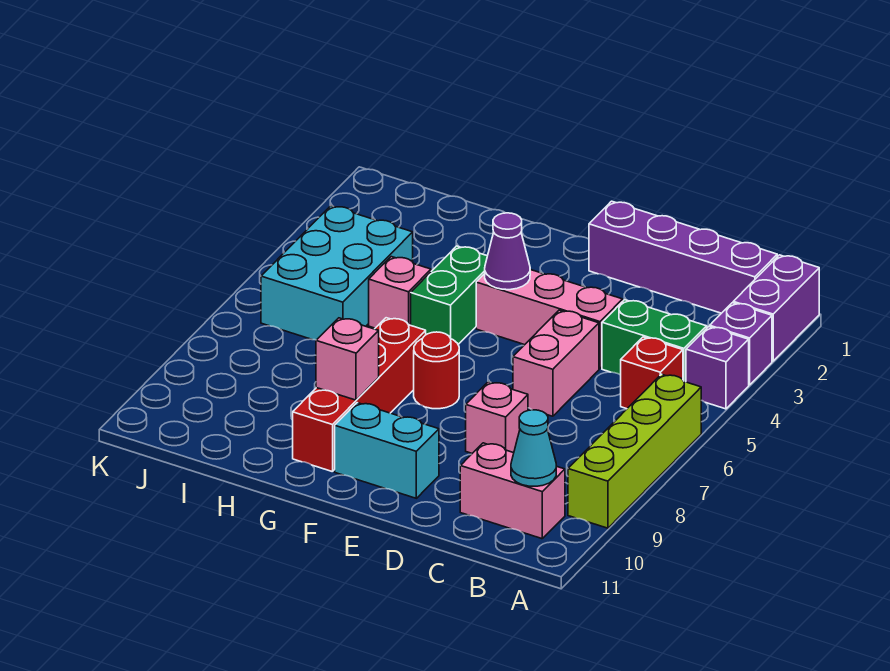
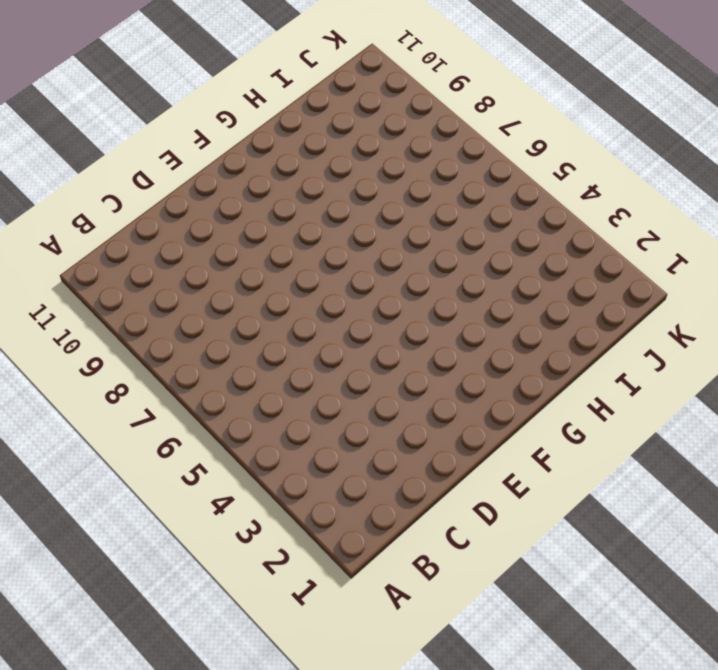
none -> purple brick A1:A2 level 1
none -> purple brick A3 level 1
none -> purple brick A4 level 1

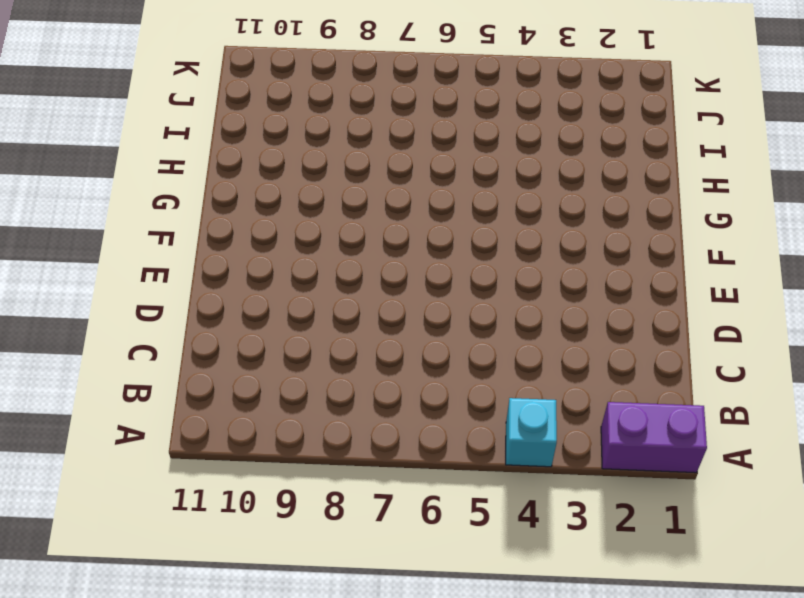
cyan brick A4 level 1 -> purple brick A4 level 1
none -> purple brick A3 level 1
none -> lime brick A6:A9 level 1
none -> purple brick B1:E1 level 1

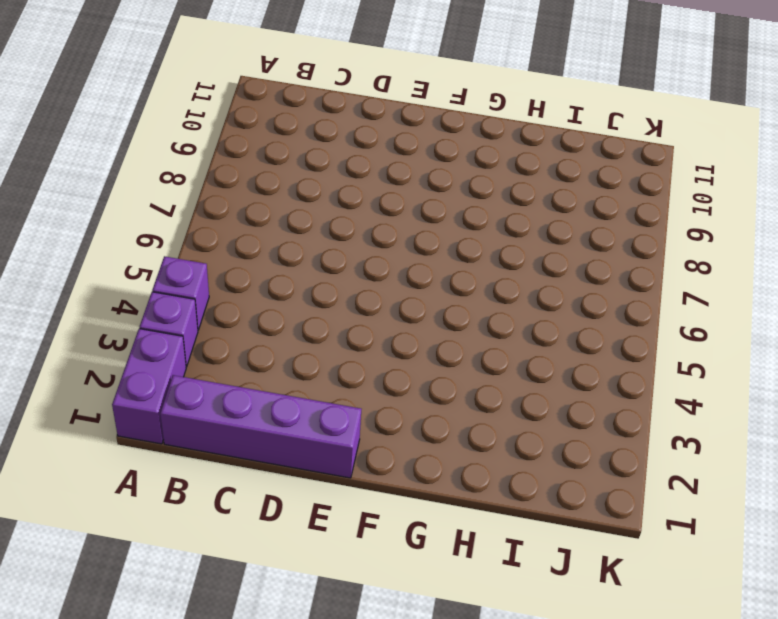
none -> lime brick A6:A9 level 1
none -> green brick B4:C4 level 1
none -> red brick B5 level 1

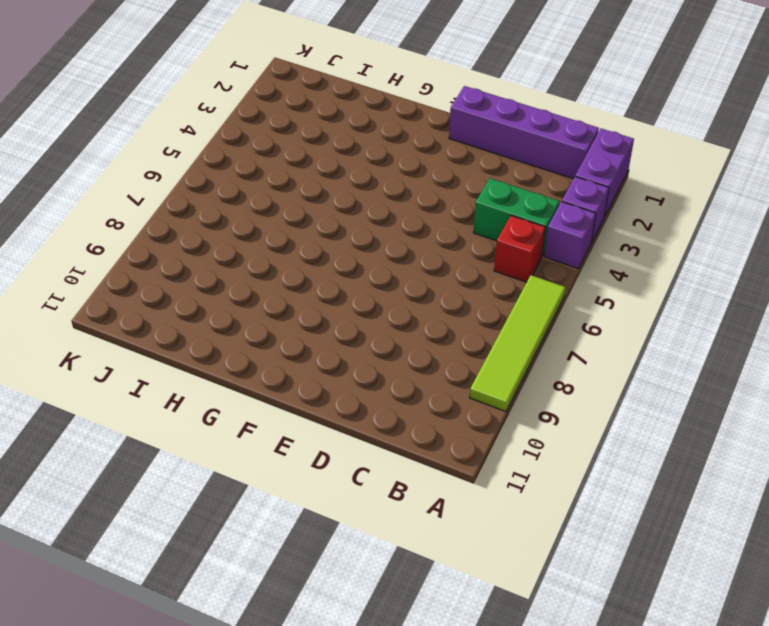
lime tile A6:A9 level 1 -> lime brick A6:A9 level 1
none -> pink brick B10:C10 level 1
none -> pink brick D4:F4 level 1
none -> pink brick D5:D6 level 1

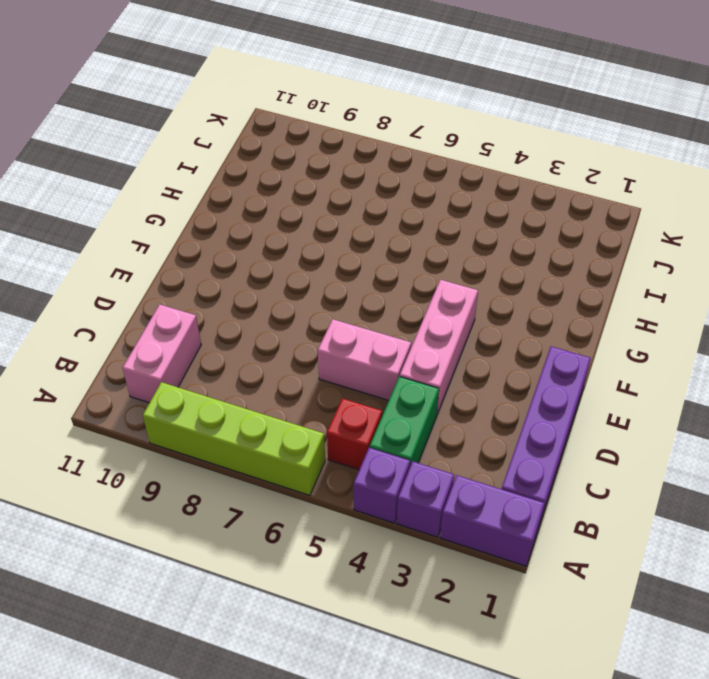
none -> pink brick D8 level 1
none -> cyan brick E10:F10 level 1
none -> red round brick F7 level 1

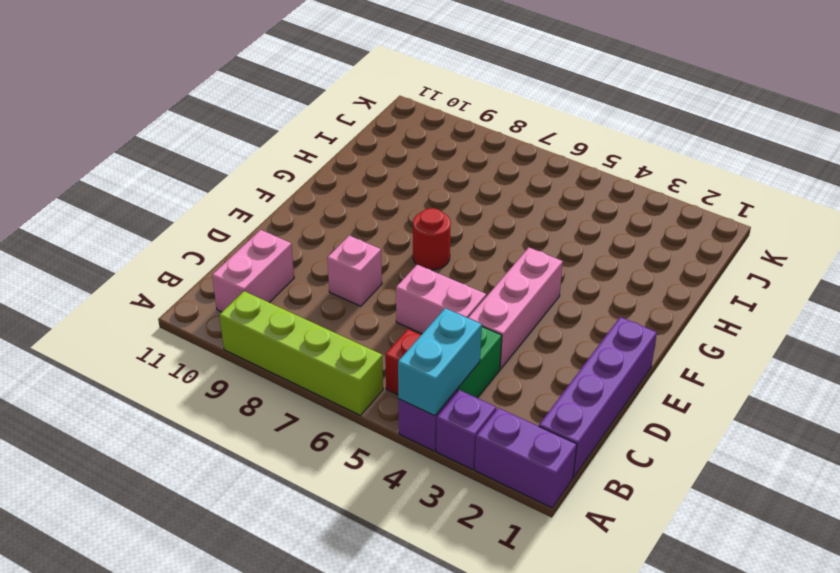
cyan brick A4:B4 level 2 -> cyan brick E10:F10 level 1
none -> green brick G4:G5 level 1
none -> red brick G7:G10 level 1
none -> pink brick H5 level 1

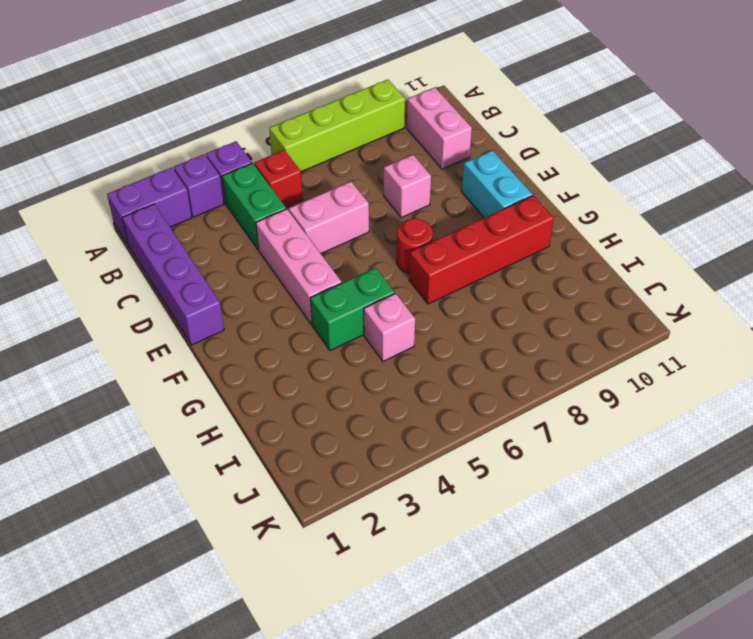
none -> cyan brick I4:J6 level 1
none -> cyan cone B10 level 2
none -> purple cone F4 level 2

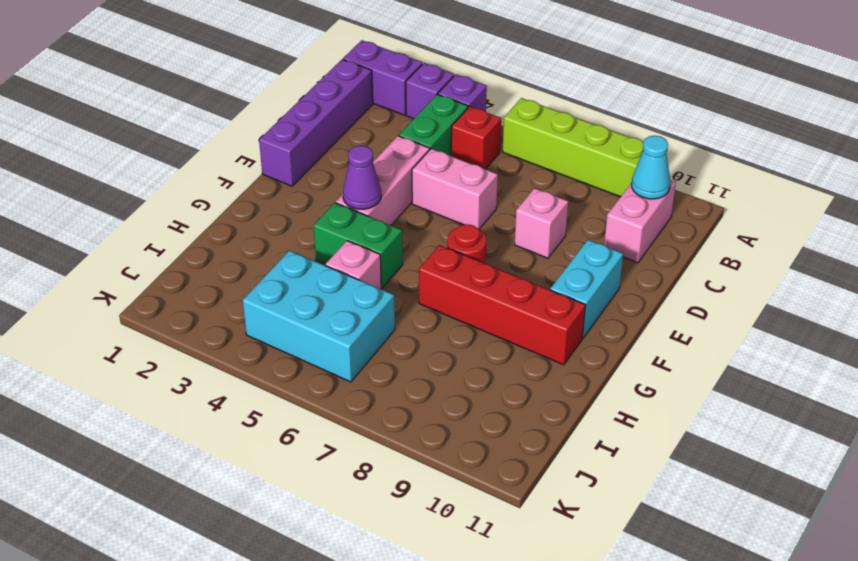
none -> pink brick G9 level 2

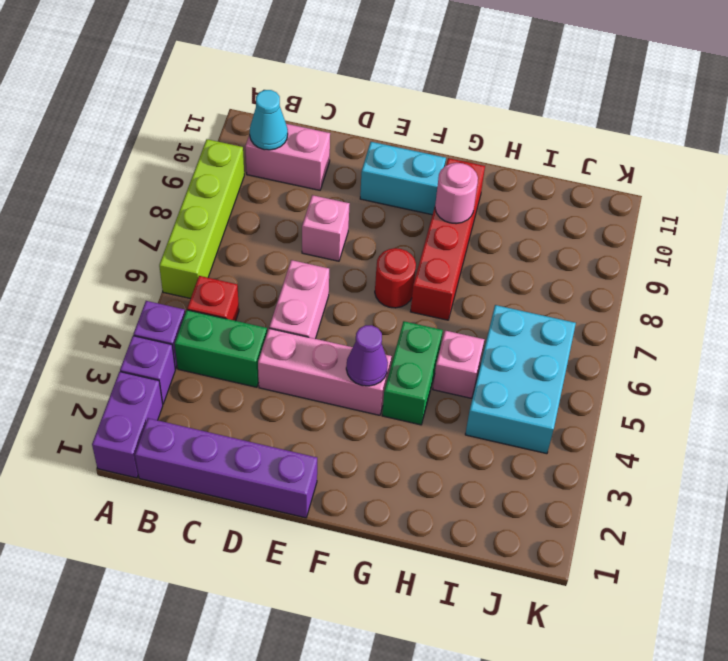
pink round brick G9 level 2 -> pink brick G9 level 2

